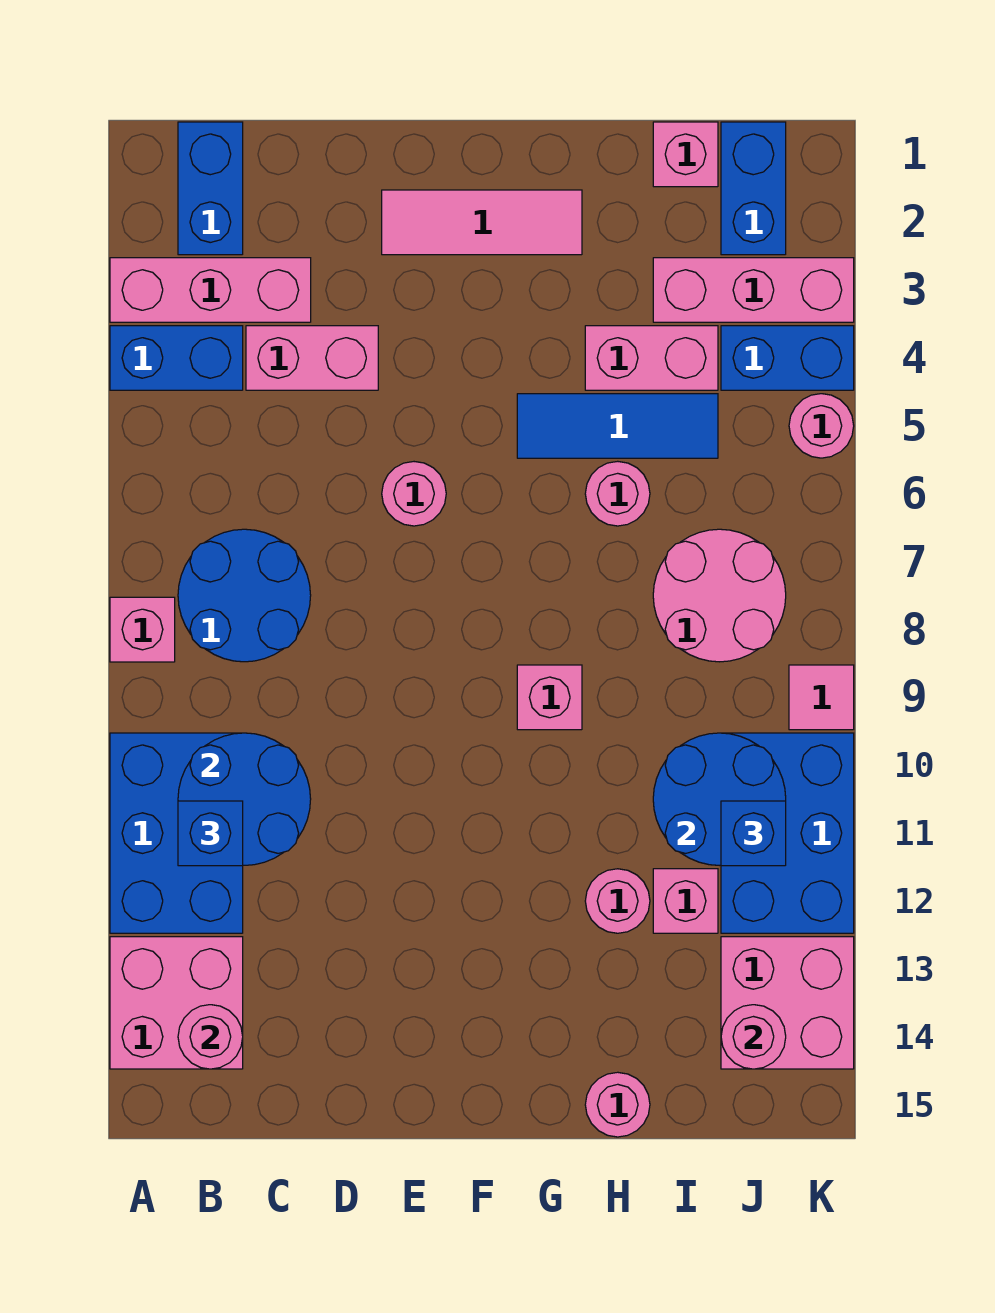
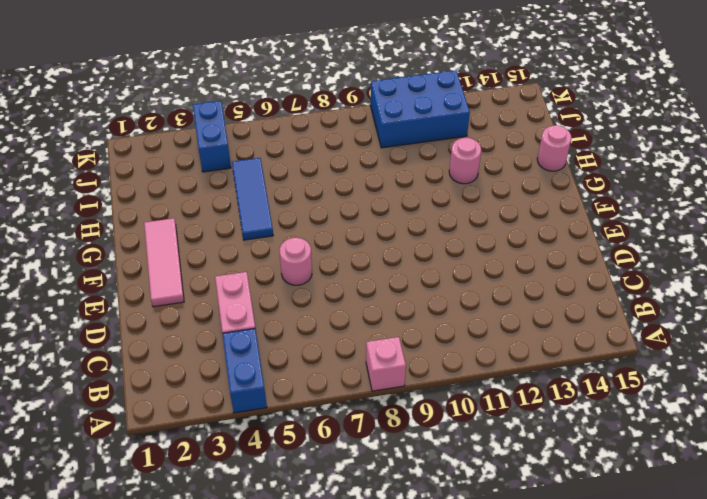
none -> pink brick A3:C3 level 1
none -> blue brick A10:B12 level 1
none -> pink brick A13:B14 level 1
none -> blue brick B1:B2 level 1

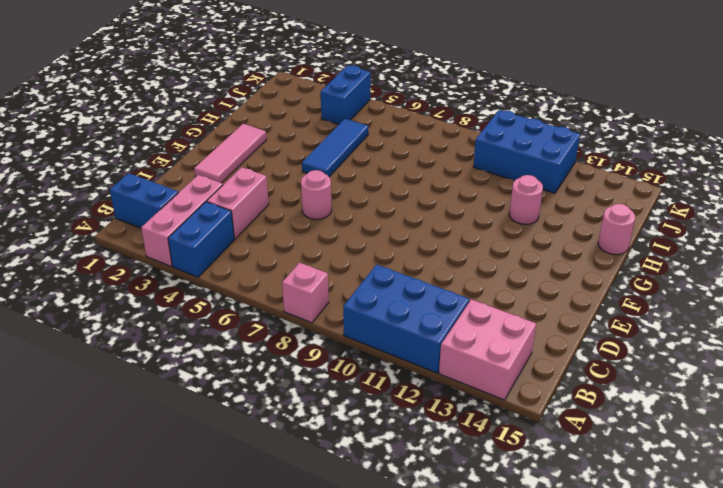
none -> blue round brick B7:C8 level 1
none -> pink brick G9 level 1
none -> pink brick H4:I4 level 1
none -> pink round brick H6 level 1

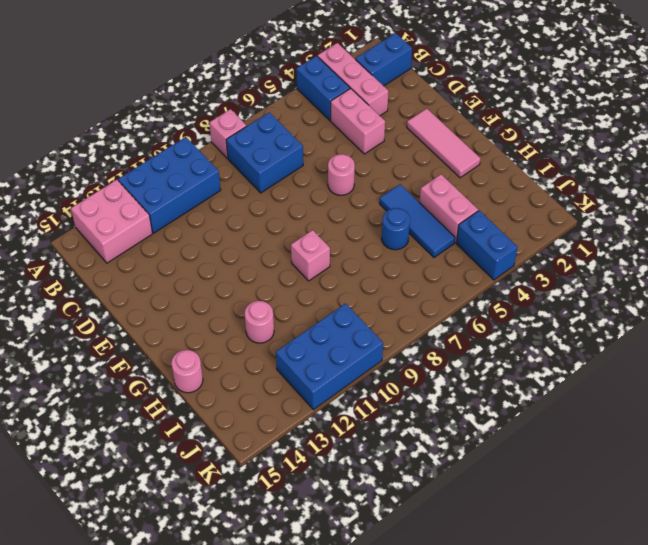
blue brick B7:C8 level 1 -> blue round brick B7:C8 level 1
blue round brick H6 level 1 -> pink round brick H6 level 1
none -> pink brick I1 level 1
none -> pink brick I3:K3 level 1
none -> pink round brick I7:J8 level 1
none -> pink brick I12 level 1

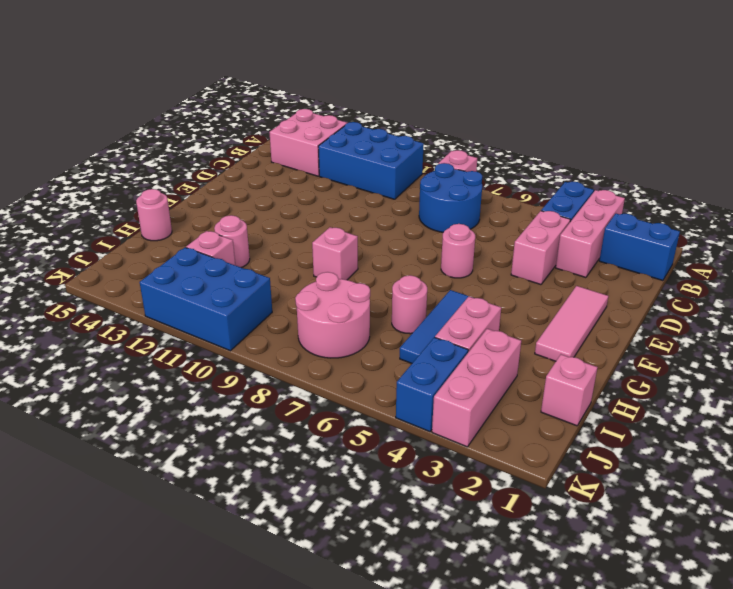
none -> blue brick J1:J2 level 1
none -> pink brick J13:K14 level 1
none -> pink round brick K5 level 1
none -> pink tile K9 level 1

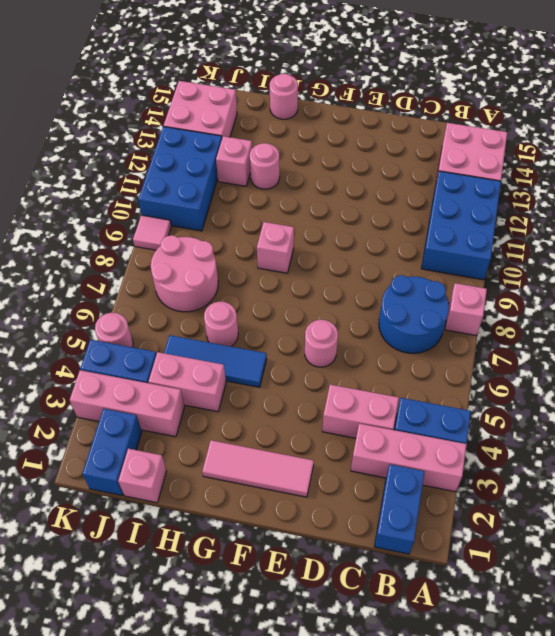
none -> blue round brick B10:C11 level 2
none -> pink round brick B14 level 2
none -> blue round brick I10:J11 level 2
none -> pink round brick J14 level 2

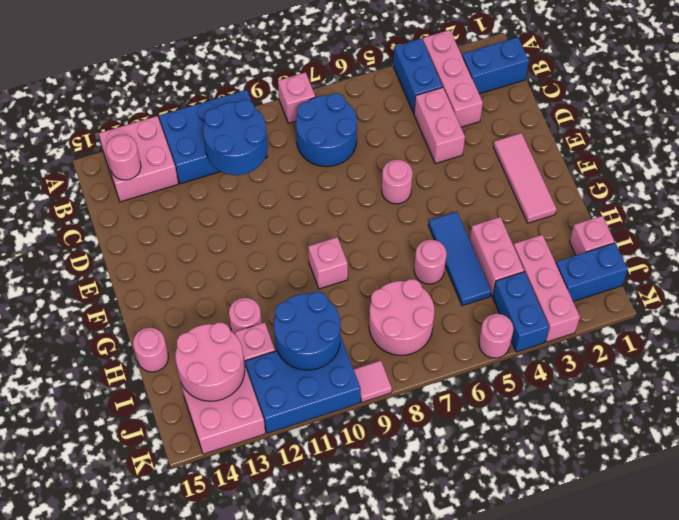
pink round brick I13:J14 level 2 -> pink round brick J14 level 2
none -> blue brick B11 level 3
none -> blue brick J11 level 3

